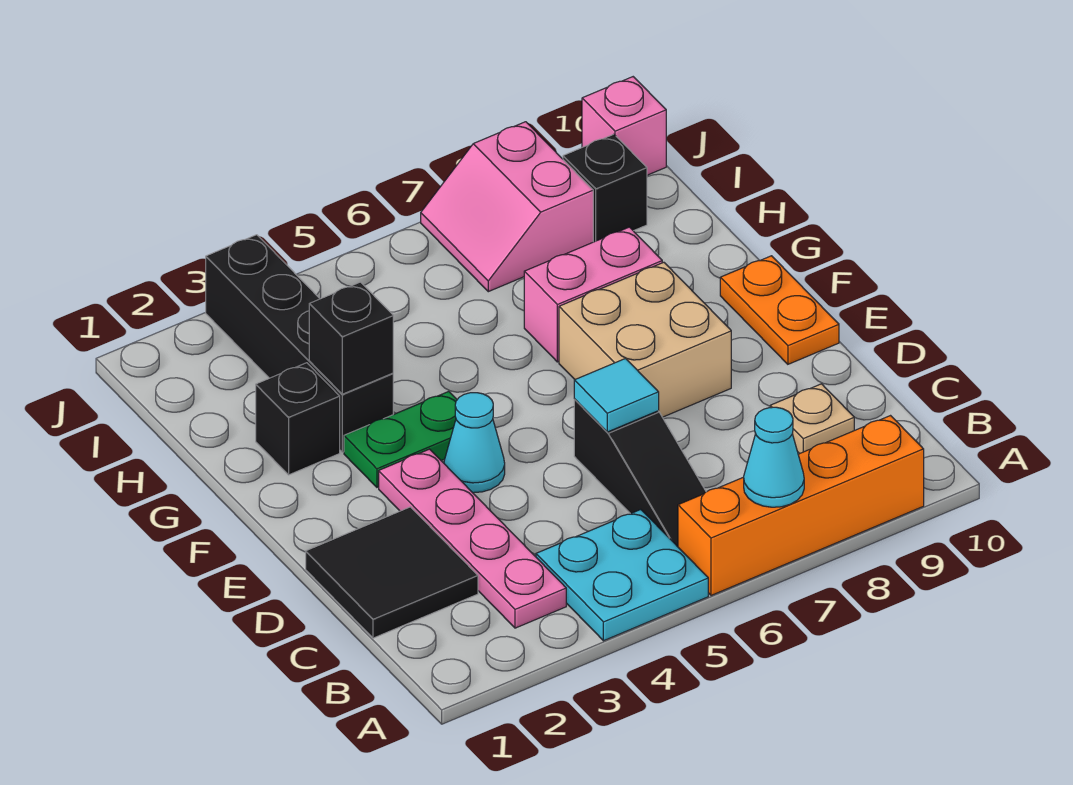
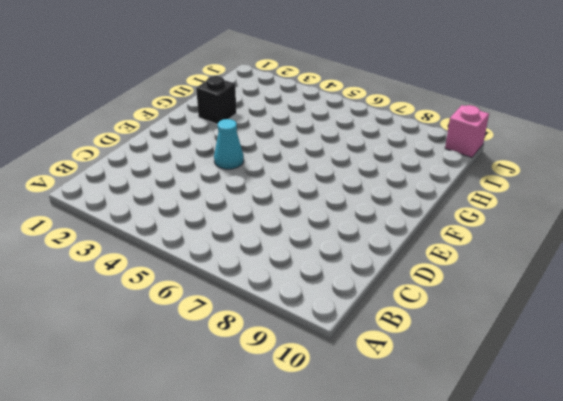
none -> cyan plate A4:B5 level 1
none -> orange brick A6:A9 level 1
none -> pink plate B3:E3 level 1

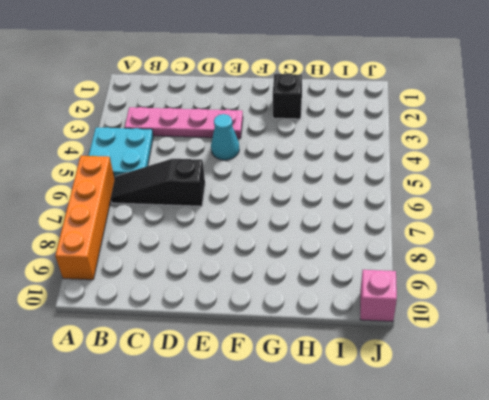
none -> black tile C1:D2 level 1
none -> tan plate C9 level 1
none -> tan brick E7:F8 level 1

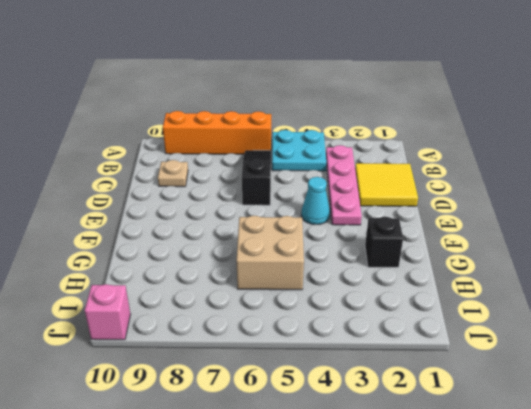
yellow tile C1:D2 level 1 -> black tile C1:D2 level 1
tan brick G5:H6 level 1 -> tan brick E7:F8 level 1
none -> orange plate E10:F10 level 1
none -> green plate F3:F4 level 1
none -> black brick G3:J3 level 1

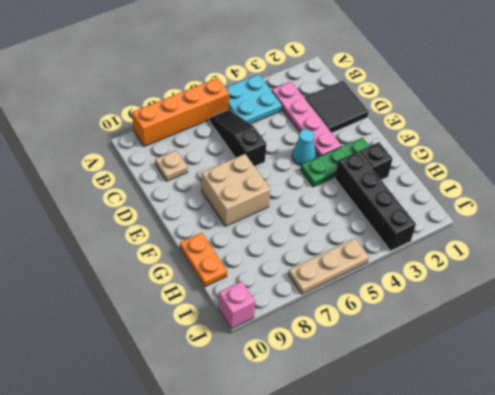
green plate F2:F4 level 1 -> green plate F3:F4 level 1
orange plate G10:H10 level 1 -> orange plate E10:F10 level 1
tan plate J5:J7 level 1 -> pink slope I7:J8 level 1 top 8
none -> pink brick G7:G8 level 1
none -> black brick I9 level 1
none -> cyan cone A7 level 2

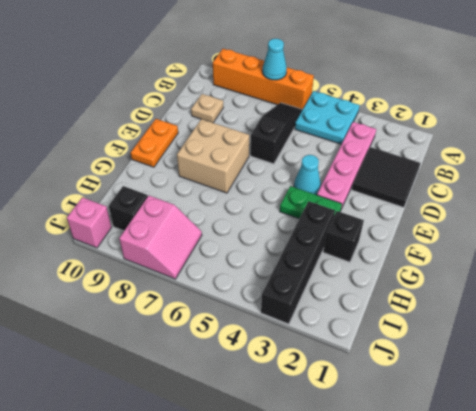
none -> pink brick G7:G8 level 1
none -> cyan tile D6 level 2
none -> black brick G3 level 2

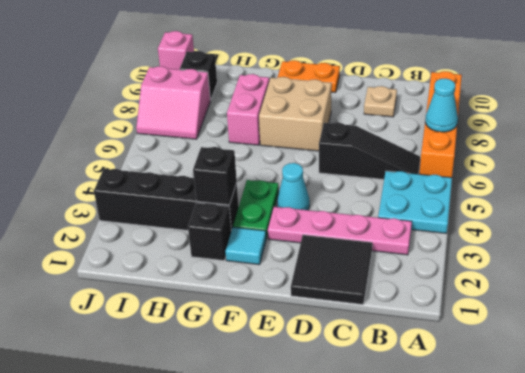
cyan tile F2 level 1 -> cyan tile D6 level 2

